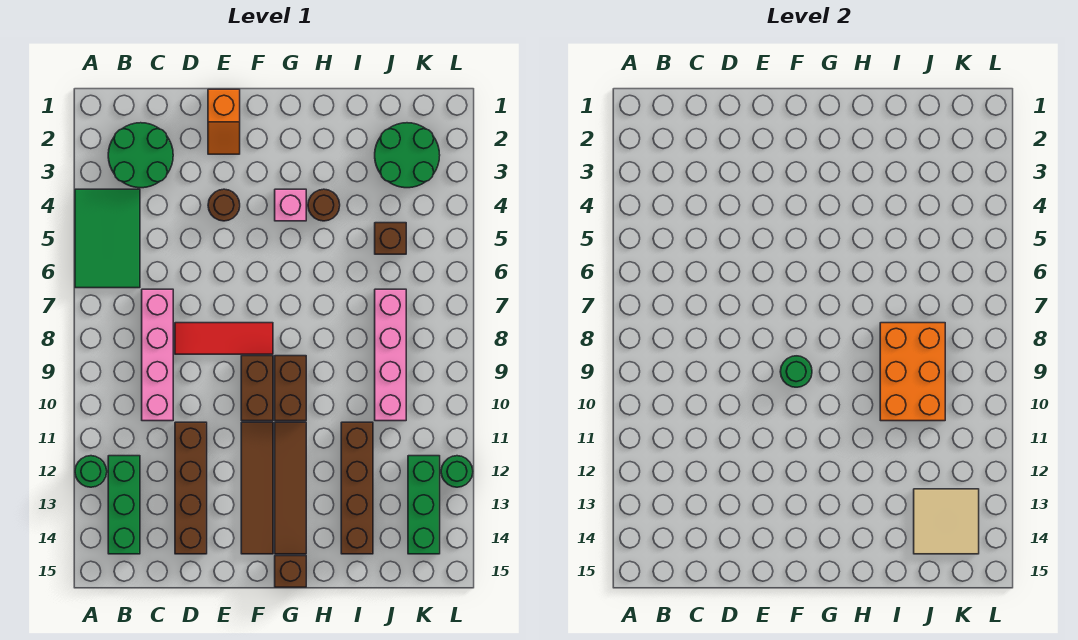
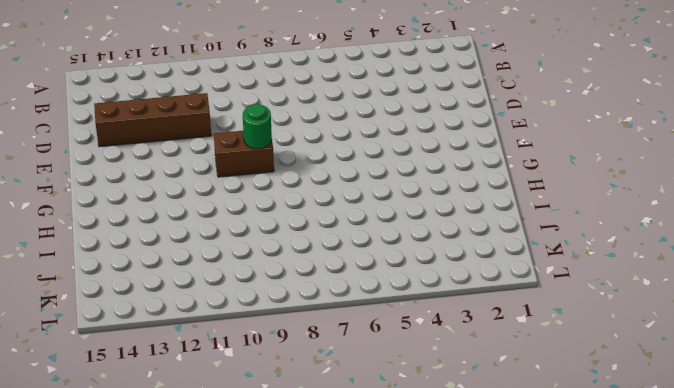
none -> green tile A4:B6 level 1
none -> green round brick A12 level 1
none -> green round brick B2:C3 level 1

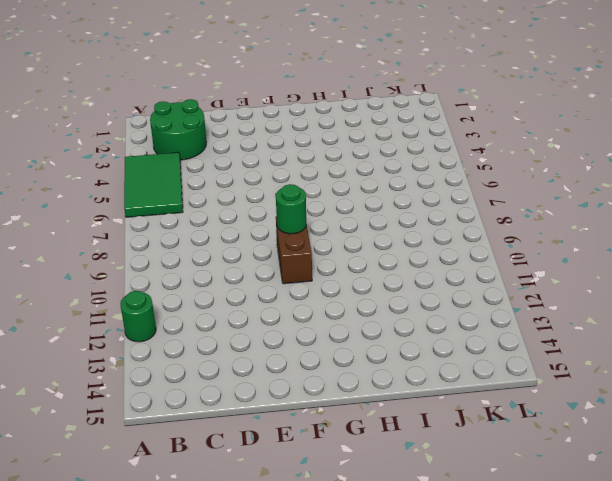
none -> green brick B12:B14 level 1
none -> pink brick C7:C10 level 1
none -> red tile D8:F8 level 1

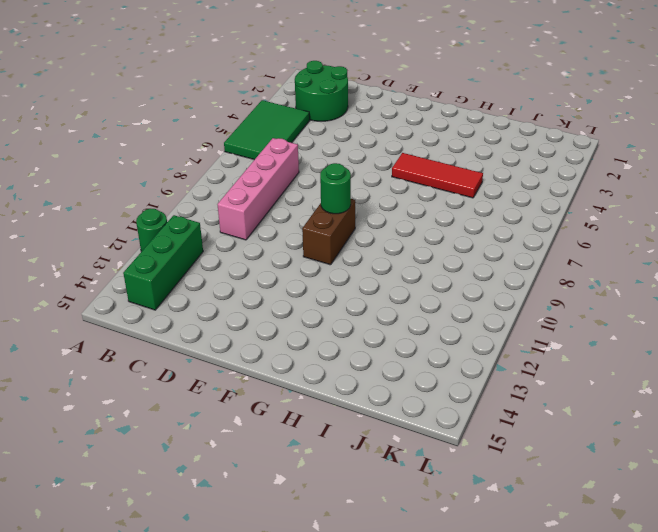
red tile G5:I5 level 1 -> red tile D8:F8 level 1
none -> brown brick D11:D14 level 1
none -> orange slope E1:E2 level 1 top 1
none -> brown round brick E4 level 1

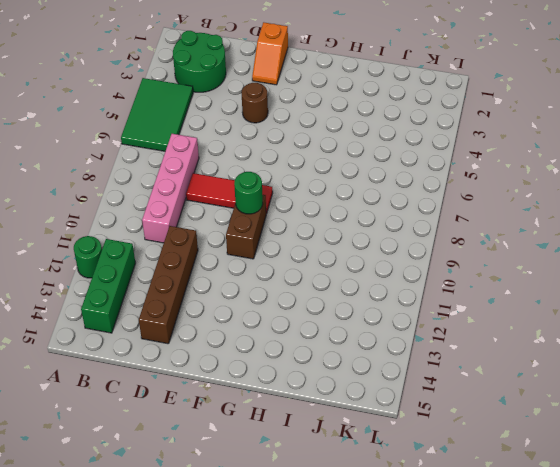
none -> brown tile F11:F14 level 1
none -> pink brick G4 level 1
none -> brown brick G9:G10 level 1

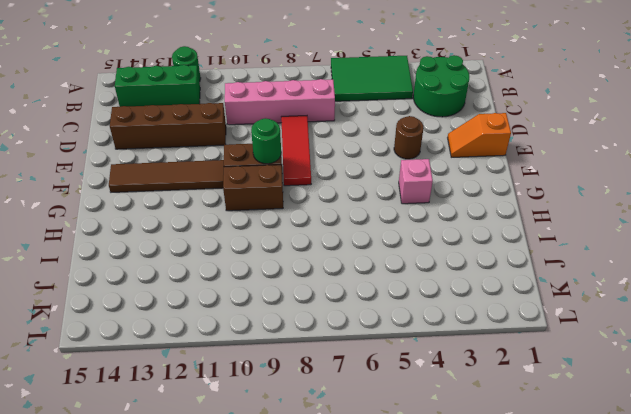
none -> brown tile G11:G14 level 1
none -> brown brick G15 level 1
none -> brown round brick H4 level 1

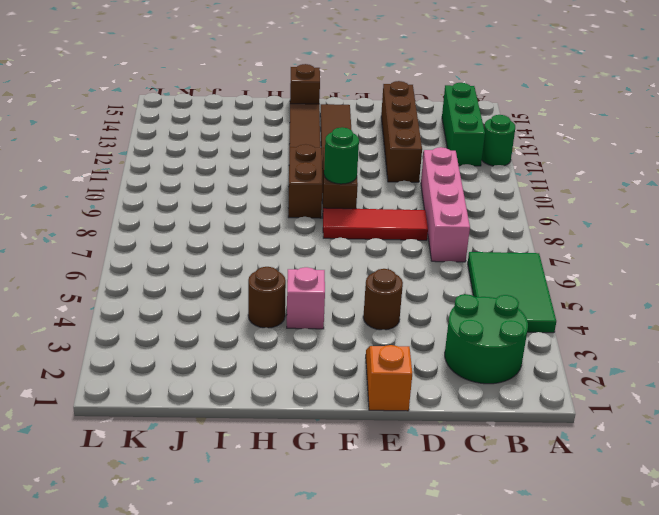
none -> brown brick I11:I14 level 1
none -> green round brick J2:K3 level 1
none -> brown brick J5 level 1

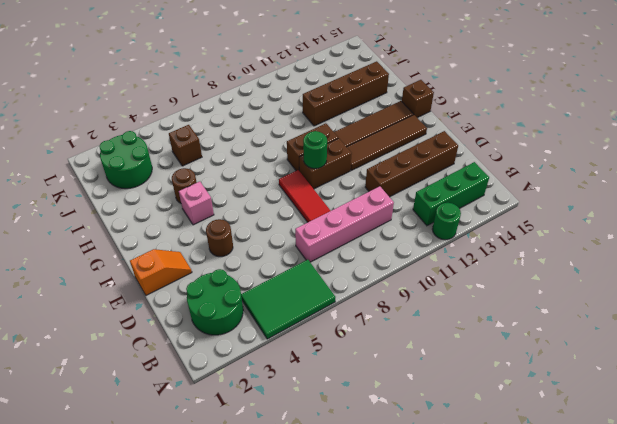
none -> pink brick J7:J10 level 1
none -> green brick K12:K14 level 1
none -> green round brick L12 level 1

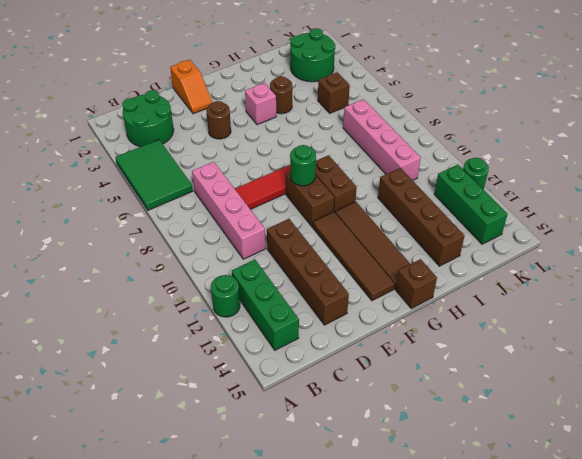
none -> orange brick I8:J10 level 2
none -> tan tile J13:K14 level 2

